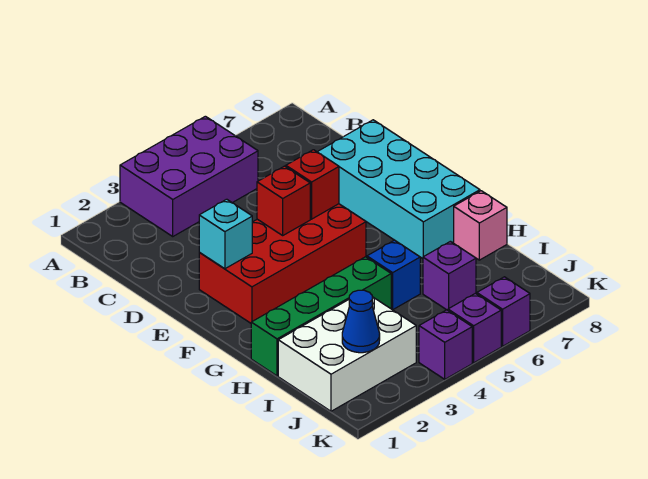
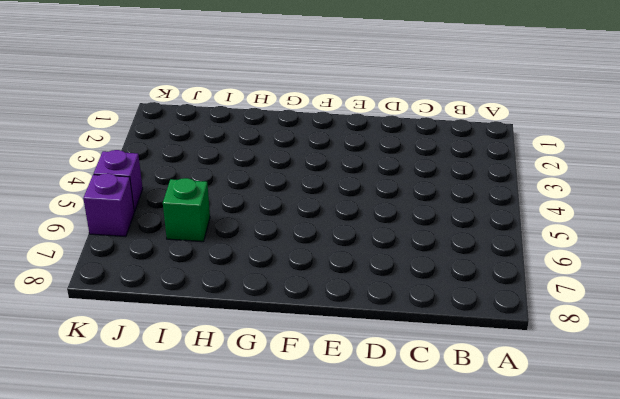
green brick I6 level 1 -> purple brick I6 level 1
none -> purple brick A3:B5 level 1
none -> cyan brick D7:G8 level 1
none -> red brick E2:F5 level 1

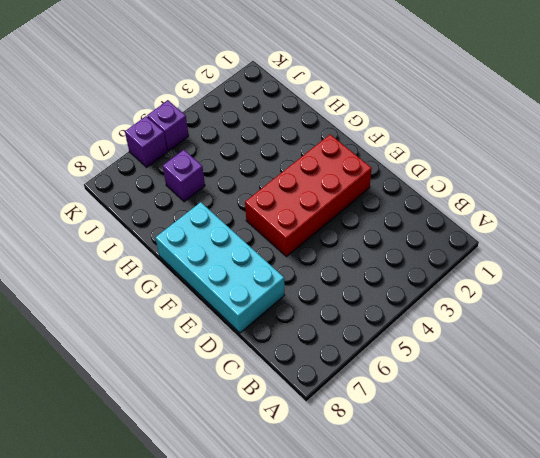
none -> purple brick A3:B5 level 1
none -> green brick H1:H4 level 1
none -> blue brick H5 level 1

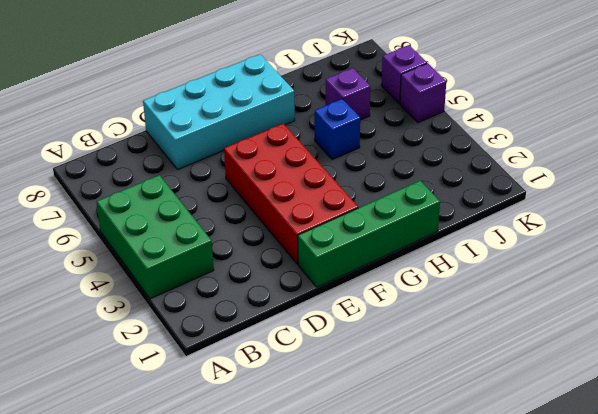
green brick A3:B5 level 1 -> purple brick A3:B5 level 1
green brick E1:H1 level 1 -> green brick H1:H4 level 1
none -> pink brick H8 level 1
none -> white brick I1:J3 level 1
none -> purple brick K4 level 1

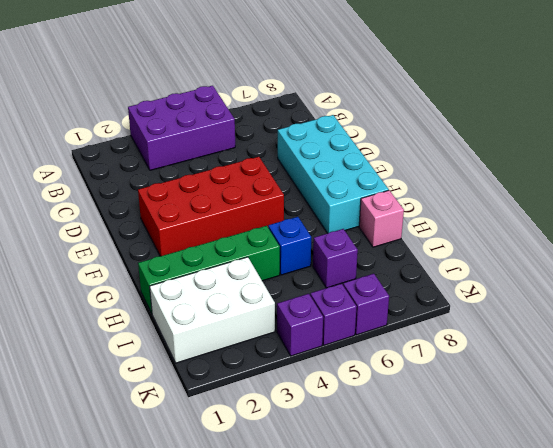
none -> cyan brick E2 level 2
none -> red brick E4 level 2
none -> red brick E5 level 2

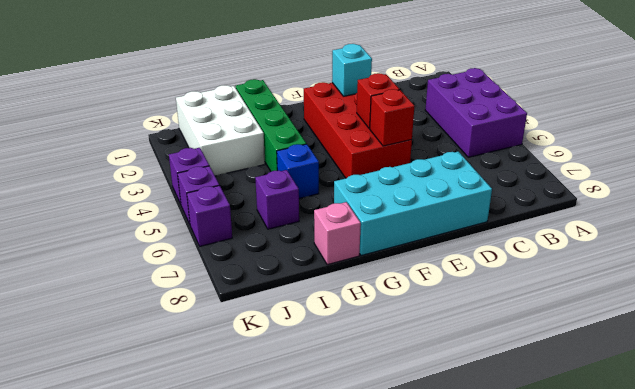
none -> blue cone J2 level 2

